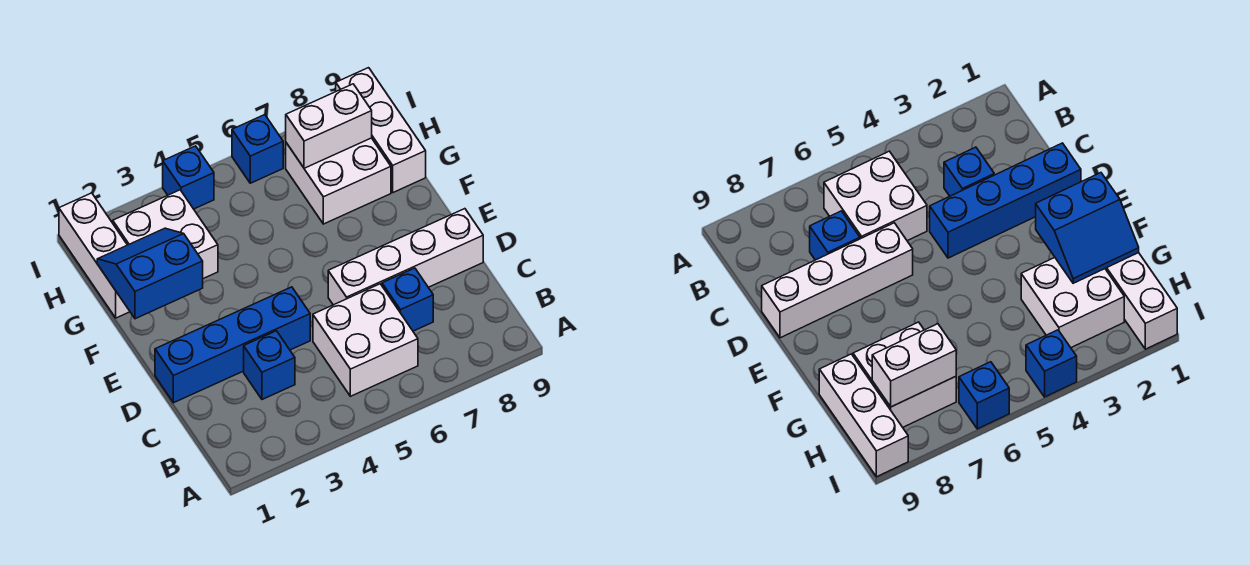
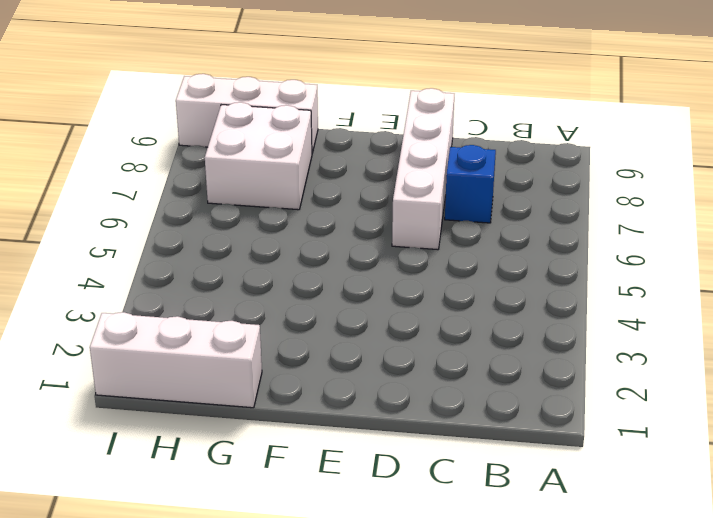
none -> white brick B5:C6 level 1
none -> blue brick C3 level 1
none -> blue brick D1:D4 level 1

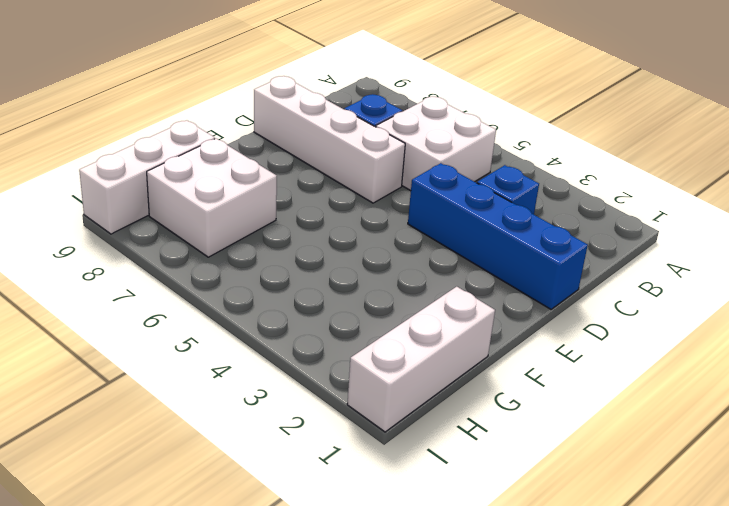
none -> white brick G2:H3 level 1
none -> blue brick I4 level 1
none -> blue brick I6 level 1

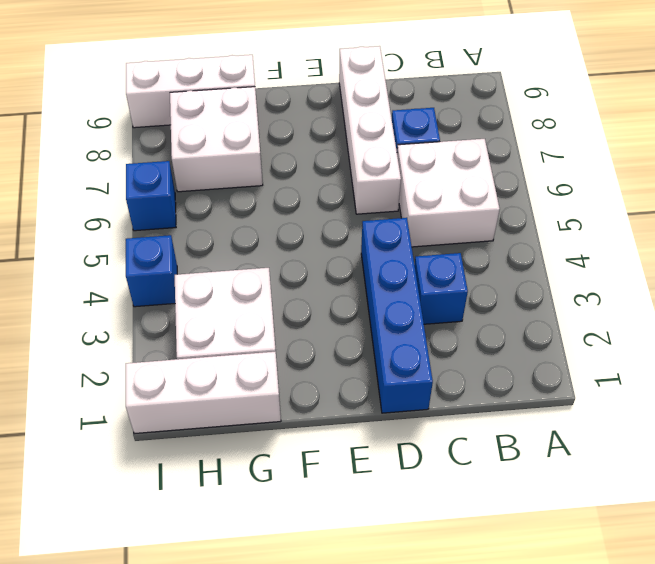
none -> blue slope F1:G2 level 2 top F
none -> white brick H7:H8 level 2

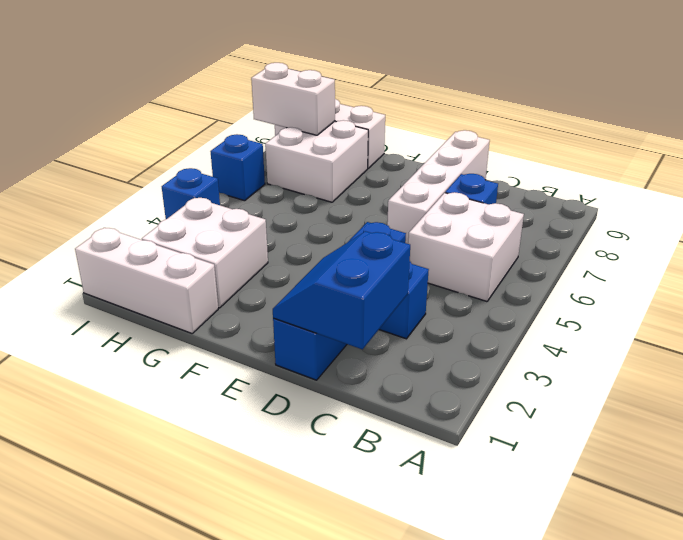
blue slope C1:D2 level 2 top C -> blue slope F1:G2 level 2 top F
white brick H8:I8 level 2 -> white brick H7:H8 level 2

